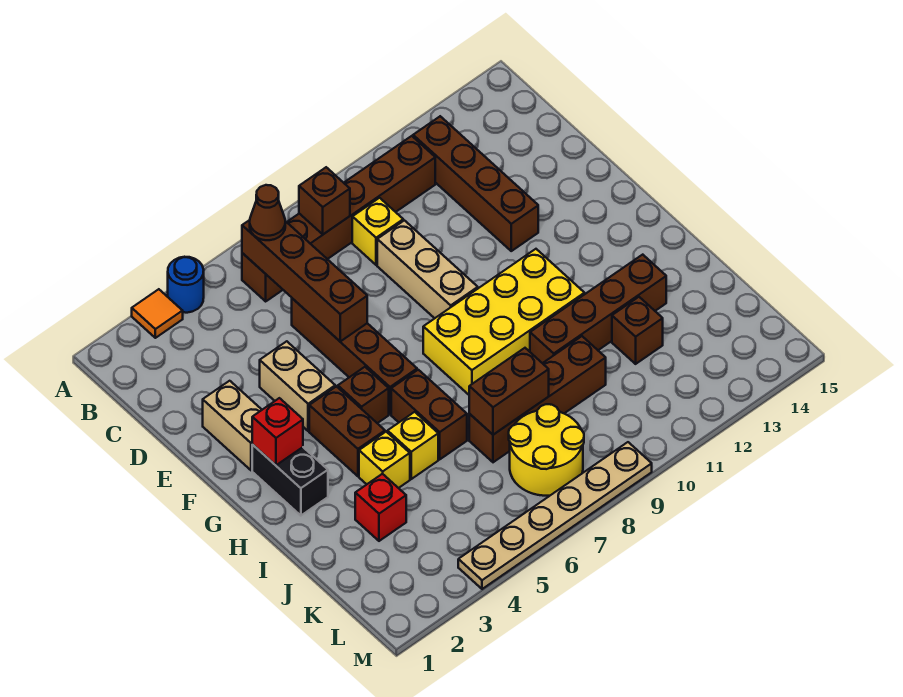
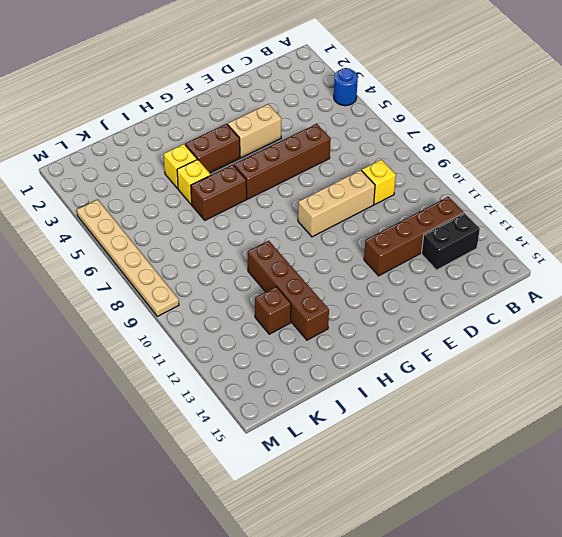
black brick B13:C13 level 1 -> black brick G2:H2 level 1
none -> orange tile A3 level 1
none -> brown brick B6:B11 level 1
none -> tan brick E2:F2 level 1

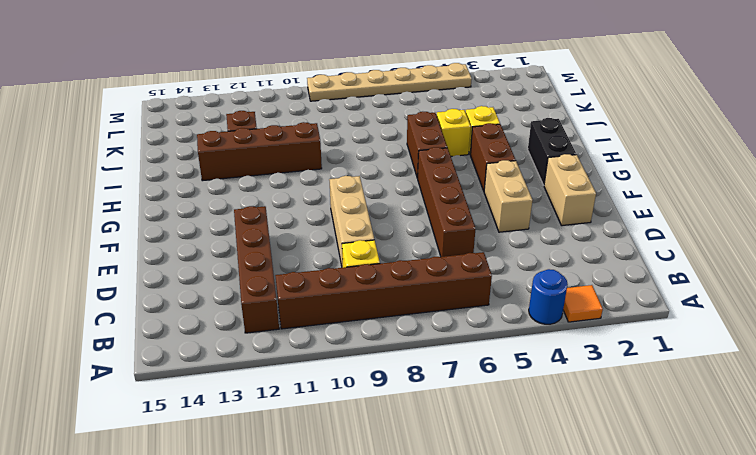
none -> brown brick G5 level 1
none -> yellow brick G8:H11 level 1
none -> red brick J3 level 1

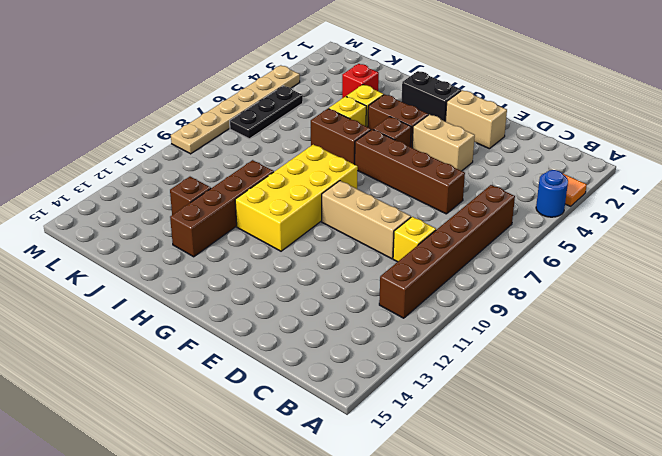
black plate L5:L7 level 1 -> yellow round brick K7:L8 level 1
none -> brown brick B12:E12 level 1
none -> brown brick J7:J10 level 1
none -> brown brick B6:E6 level 2

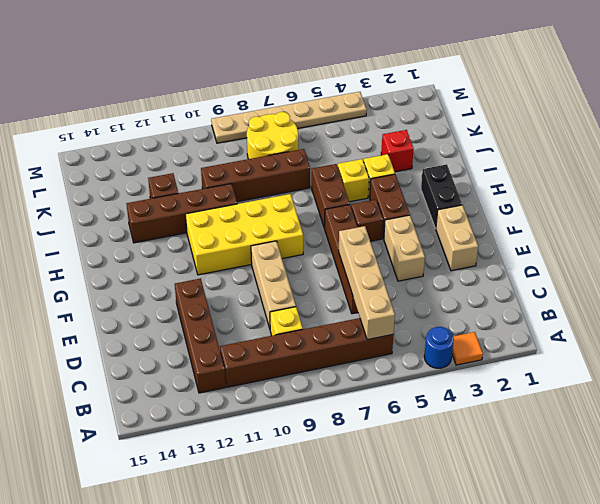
tan brick B6:E6 level 2 -> brown brick B6:E6 level 2
none -> brown brick B8 level 2
none -> red brick G2 level 2
none -> brown brick J7:J8 level 2

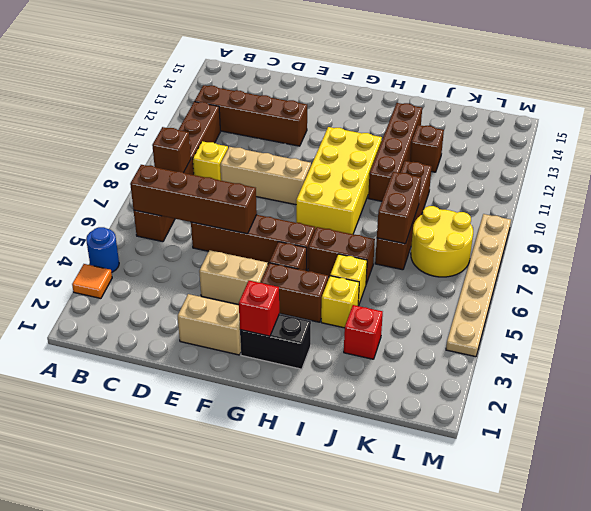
none -> brown cone B6 level 3

